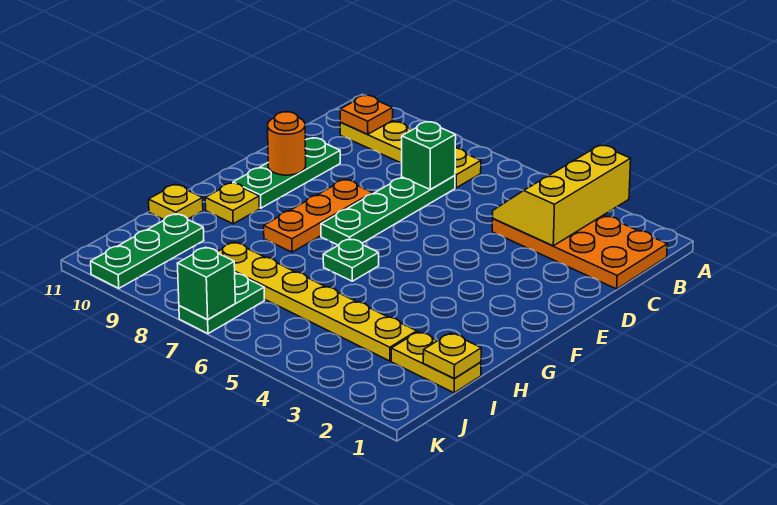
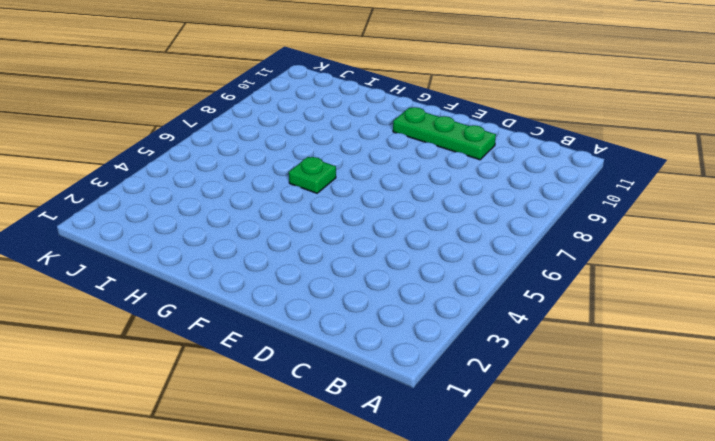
none -> orange plate B1:C4 level 1
none -> yellow plate B7:B10 level 1
none -> green plate C7:F7 level 1

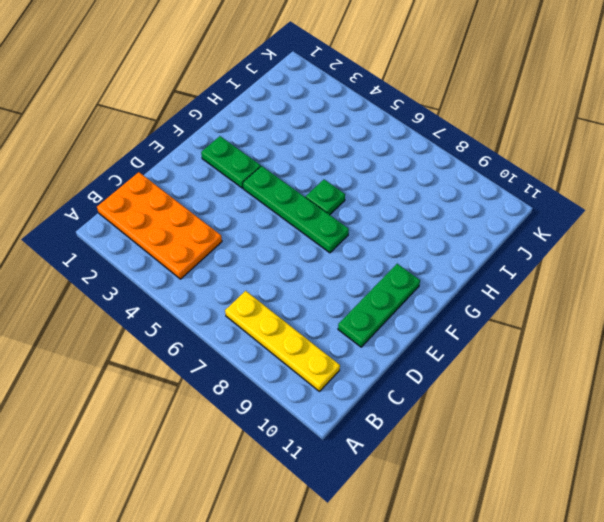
green plate F2:F3 level 1 -> green plate J7:K7 level 1
green plate F4:F7 level 1 -> green plate C7:F7 level 1
none -> orange plate E8:G8 level 1
none -> yellow plate G10 level 1
none -> yellow plate H11 level 1

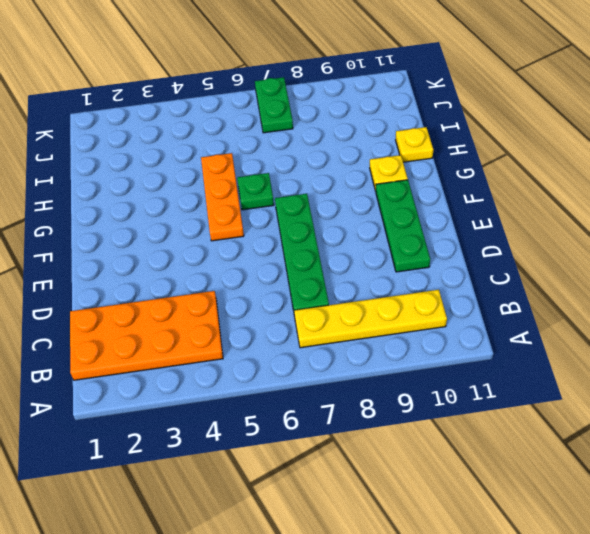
orange plate F5:H5 level 1 -> orange plate E8:G8 level 1
none -> yellow plate I1:I2 level 1
none -> yellow plate I3:I8 level 1
none -> green plate I10:K10 level 1

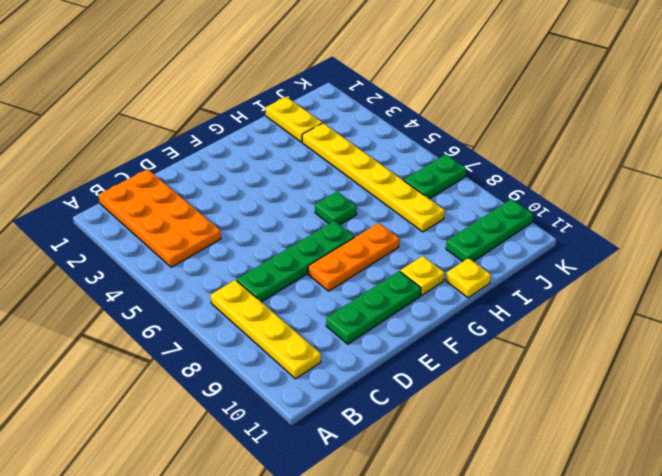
none -> yellow slope A3:C4 level 2 top 3
none -> orange plate B10 level 2
none -> green brick C7 level 2

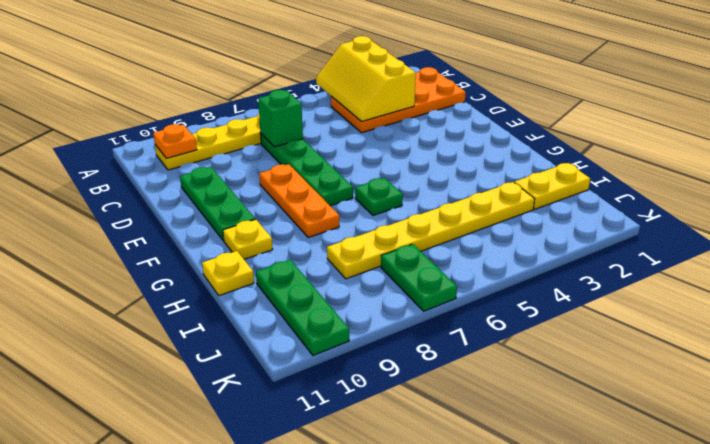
none -> orange round brick E10 level 2
none -> yellow plate I1 level 2
none -> green brick K7 level 2

